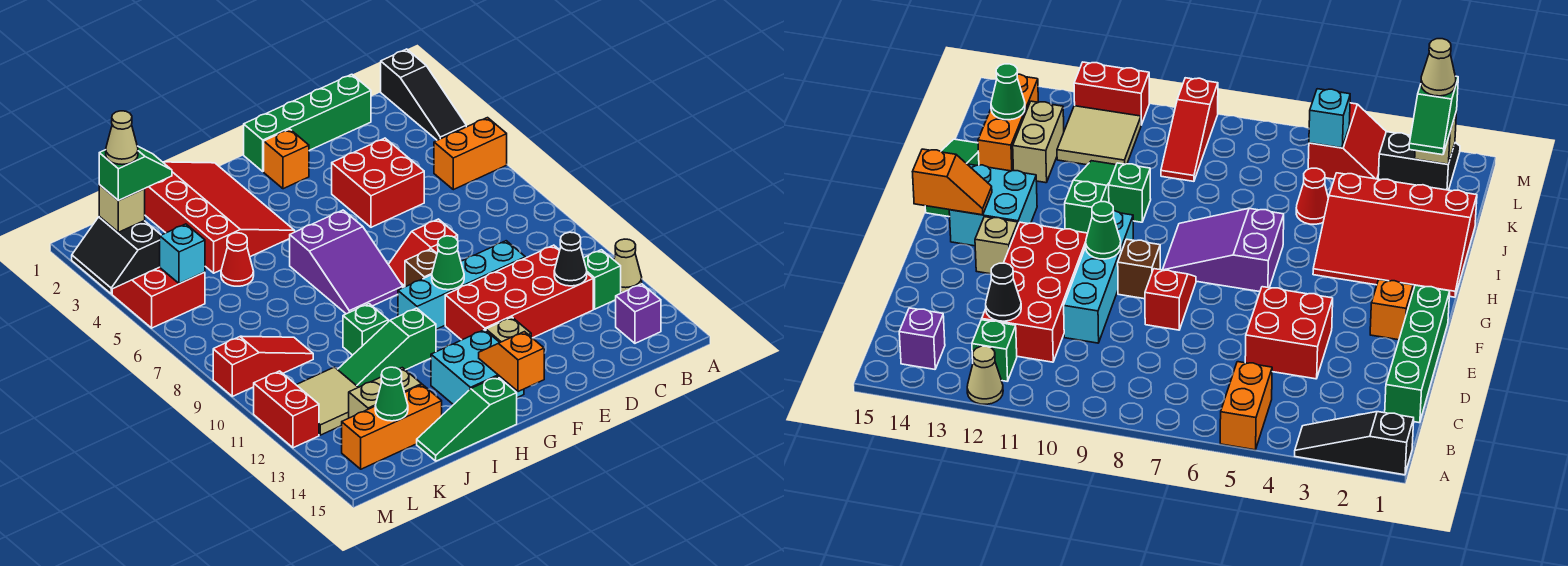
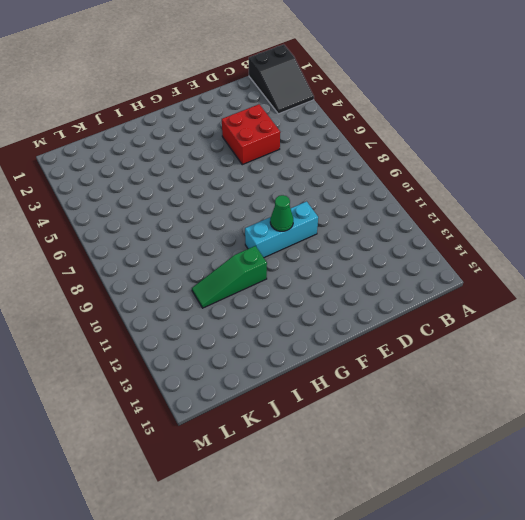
black slope A1:B3 level 1 top 1 -> black slope A1:A3 level 1 top 1
cyan brick E10:G10 level 1 -> cyan brick D10:G10 level 1
none -> orange brick A5:B5 level 1
none -> tan cone A12 level 1
none -> green brick B12 level 1
none -> purple brick B14 level 1

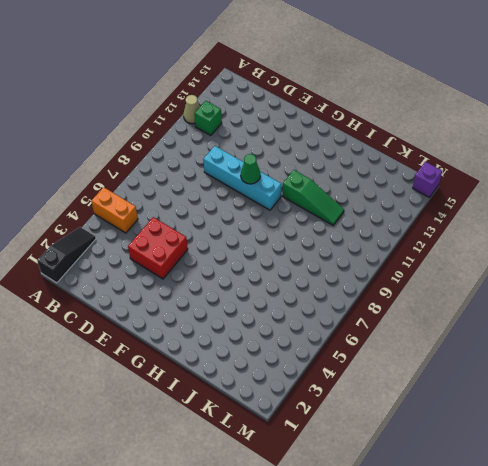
purple brick M15 level 1 -> purple brick B14 level 1
none -> green brick C1:F1 level 1
none -> red brick C11:F12 level 1
none -> red slope E8:F8 level 1 top E
none -> orange brick F2 level 1

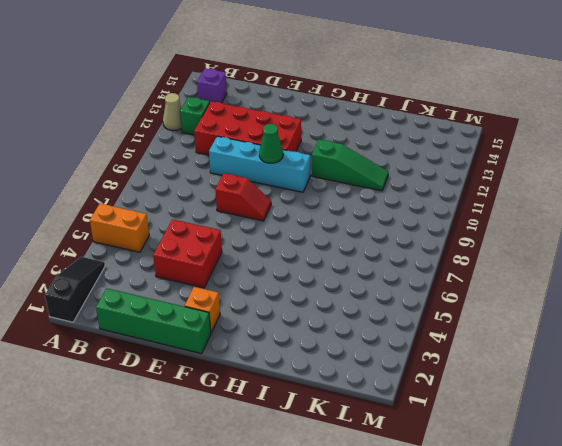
none -> brown brick F9 level 1
none -> tan brick F13 level 1
none -> purple slope G6:H8 level 1 top 6
none -> cyan brick G13:H14 level 1

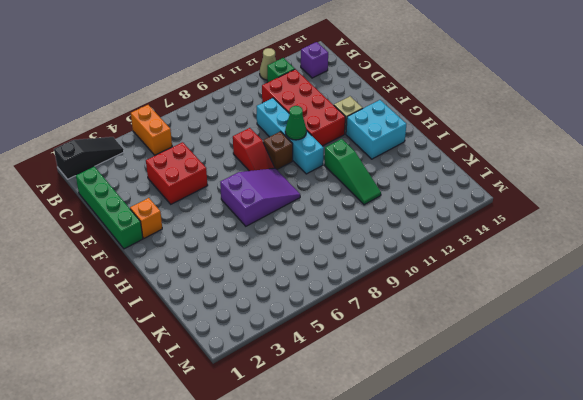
none -> red slope H1:J4 level 1 top J
none -> green slope H15:J15 level 1 top H
none -> green brick I10 level 1
none -> red cone J5 level 1

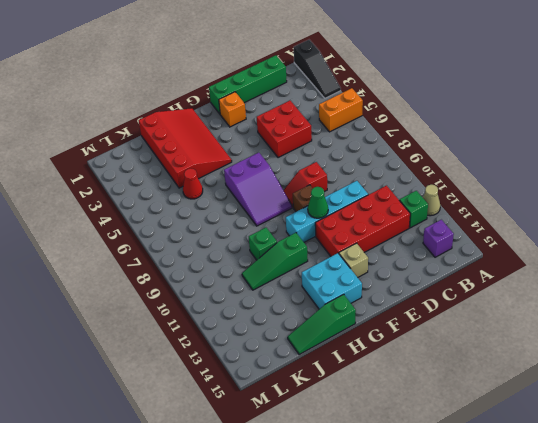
none -> tan brick J13:K13 level 1
none -> orange brick J14:L14 level 1
none -> red slope K9:M9 level 1 top M
none -> tan tile K11:L12 level 1

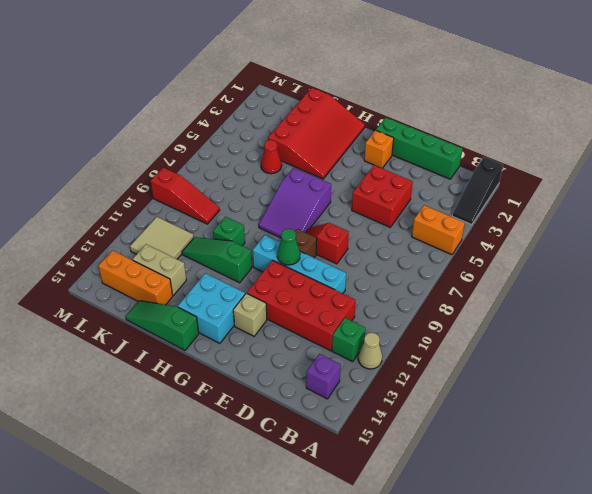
none -> black slope L2:M3 level 1 top L
none -> red slope L4:M5 level 1 top 5
none -> red brick M11:M12 level 1
none -> black cone C12 level 2

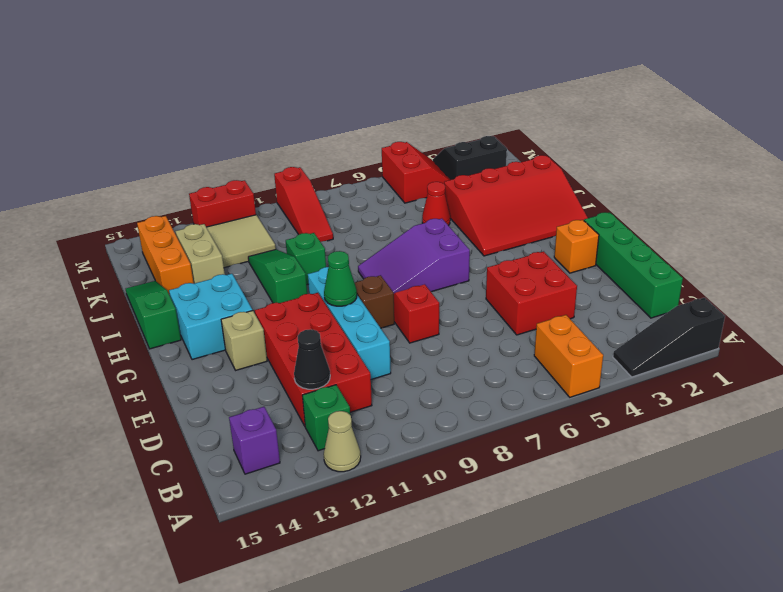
none -> orange slope G14:G15 level 2 top 15
none -> green cone K14 level 2
none -> tan brick L2 level 2
none -> cyan brick L5 level 2

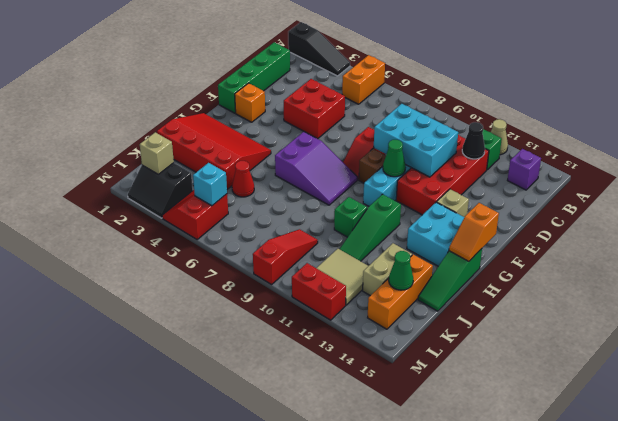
cyan brick D9:E11 level 2 -> none
orange slope G15:H15 level 2 top G -> orange slope G14:G15 level 2 top 15
none -> green slope K2:L2 level 3 top L
none -> tan cone L2 level 4

